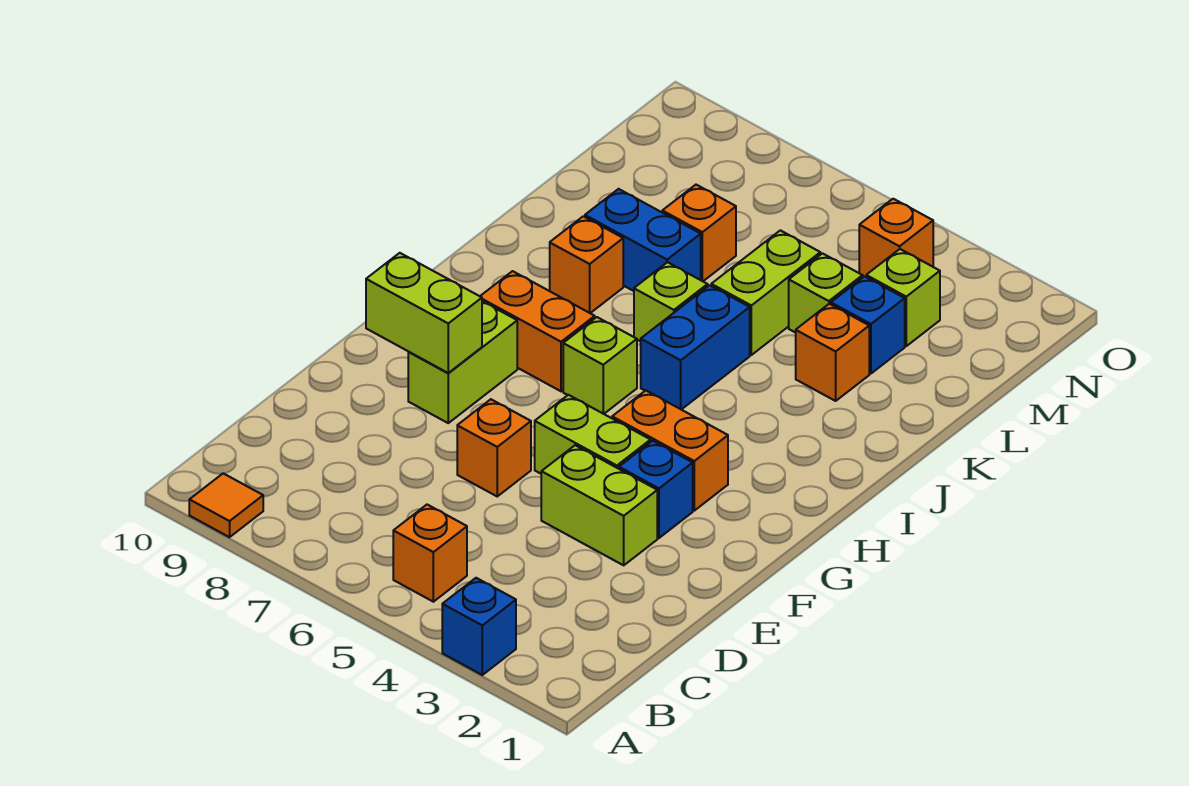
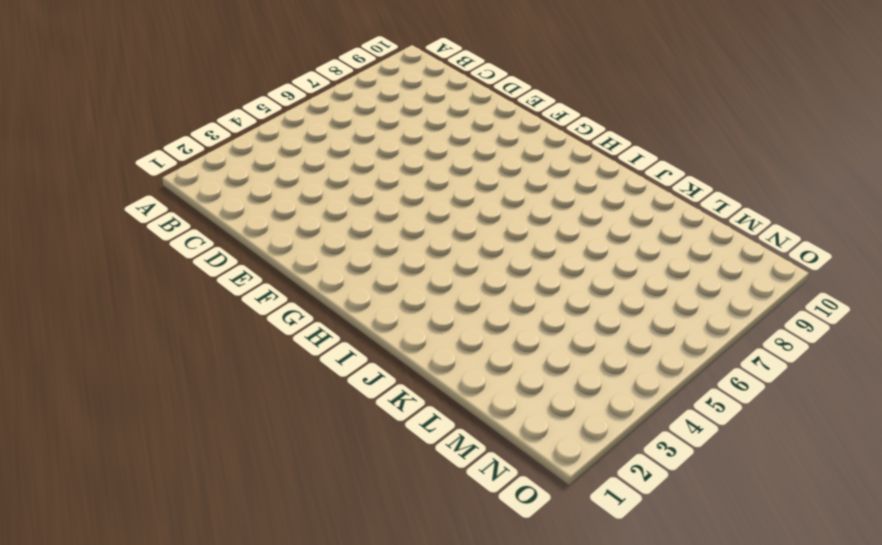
none -> blue brick A3 level 1
none -> orange tile A9 level 1
none -> orange brick B5 level 1

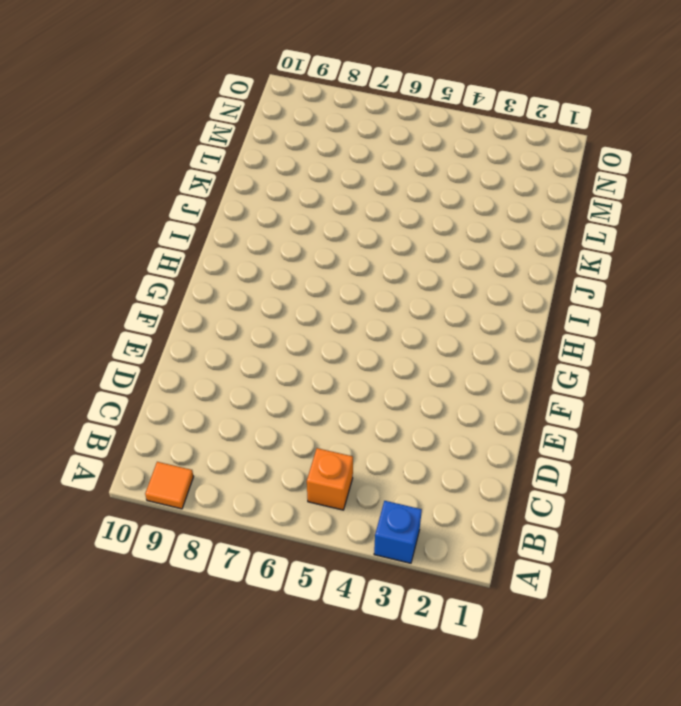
none -> lime brick E3:E4 level 1
none -> orange brick E6 level 1
none -> blue brick F3 level 1

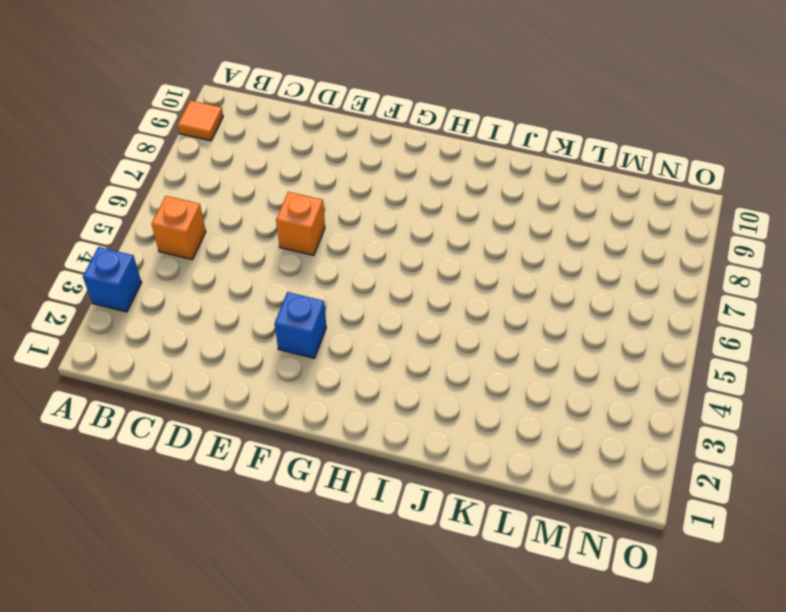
none -> lime brick E3:E4 level 1
none -> lime brick F4:F5 level 1
none -> lime brick F8:G8 level 1

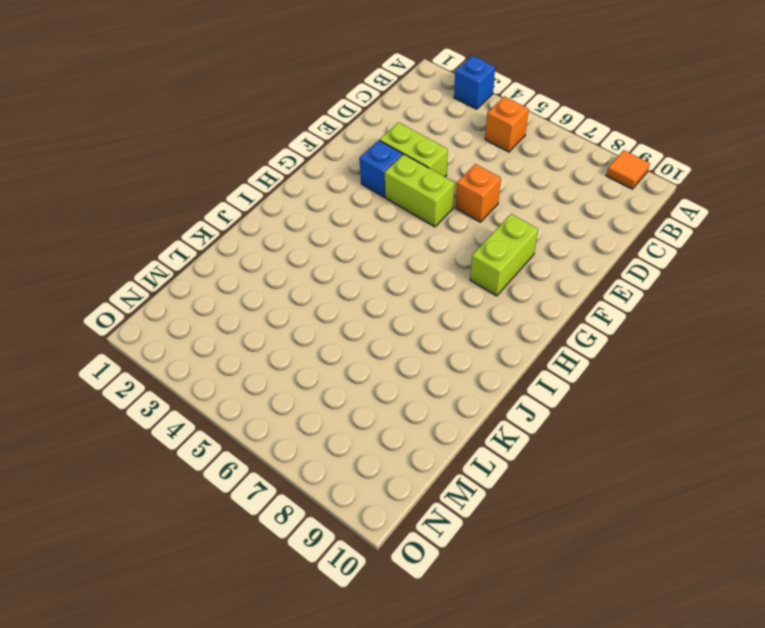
none -> orange brick G3:G4 level 1
none -> lime brick H6 level 1
none -> orange brick H7:H8 level 1

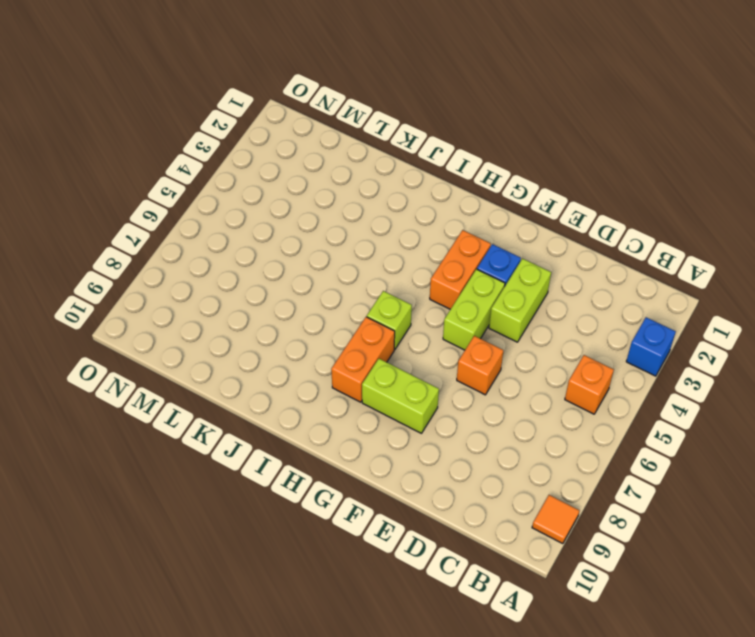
none -> blue brick I5:J5 level 1
none -> lime brick J6 level 1
none -> orange brick J8 level 1

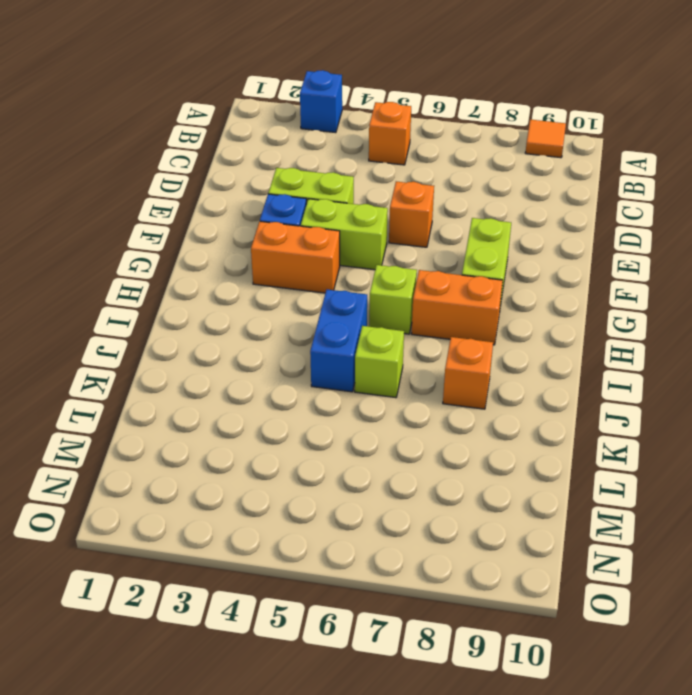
none -> orange brick K3 level 1
none -> lime brick K5:L5 level 1
none -> blue brick K7:K8 level 1

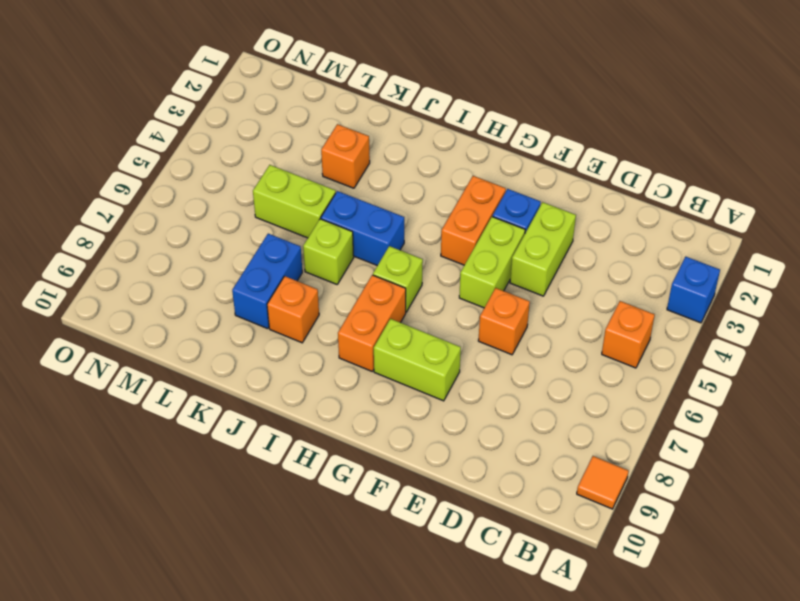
none -> blue brick L3 level 1
none -> lime brick L4 level 1
none -> orange brick L7 level 1

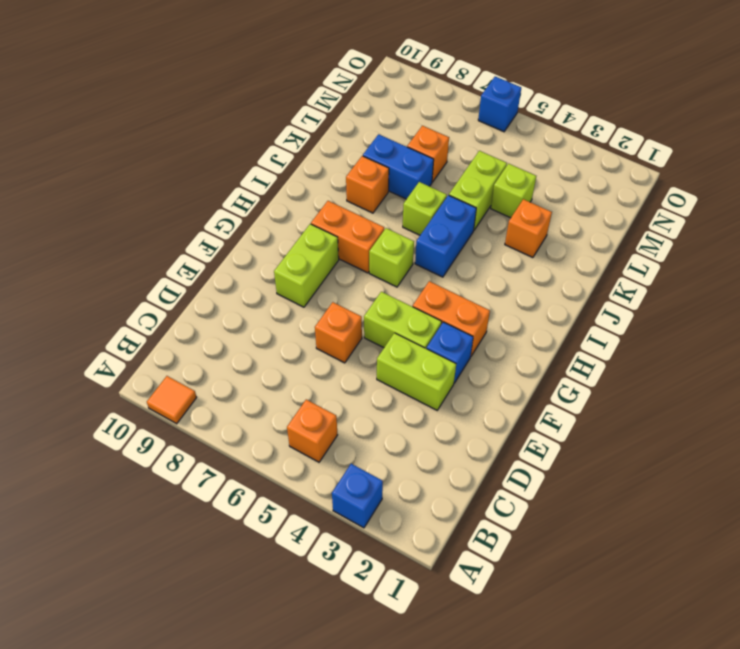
blue brick O6 level 1 -> blue brick L3 level 1
none -> lime brick M3 level 1
none -> orange brick N4 level 1
none -> lime brick F8:F9 level 2

